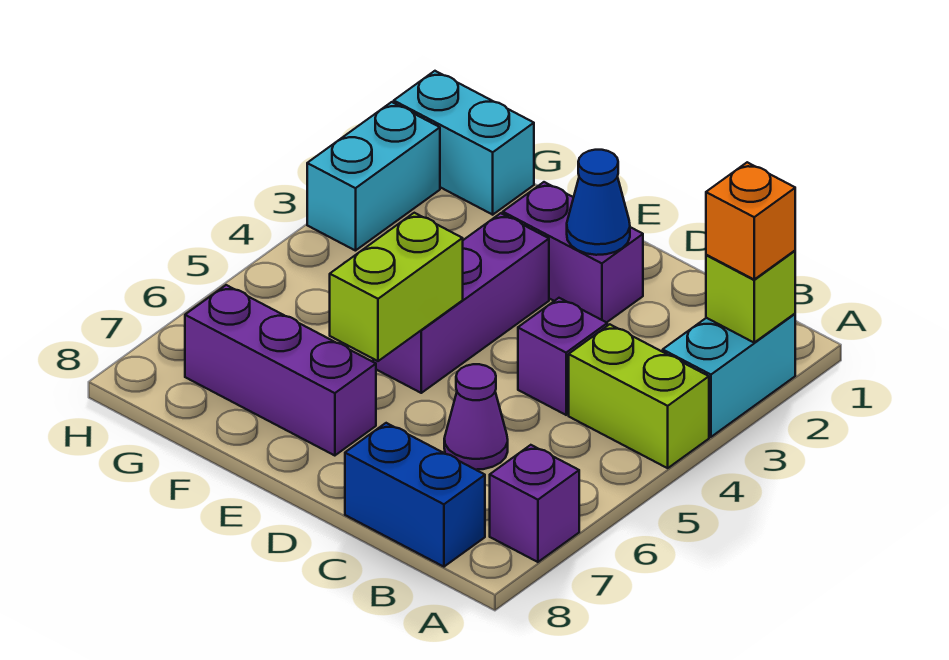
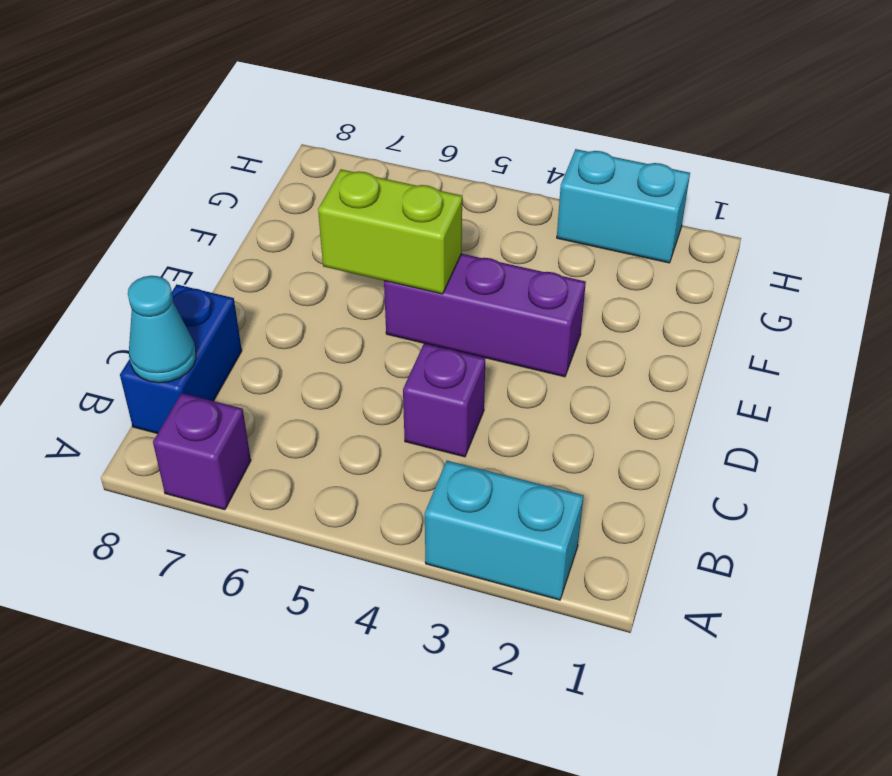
cyan cone B8 level 2 -> none
none -> lime brick A4:B4 level 1
none -> purple cone C6 level 1
none -> purple brick D2:E2 level 1

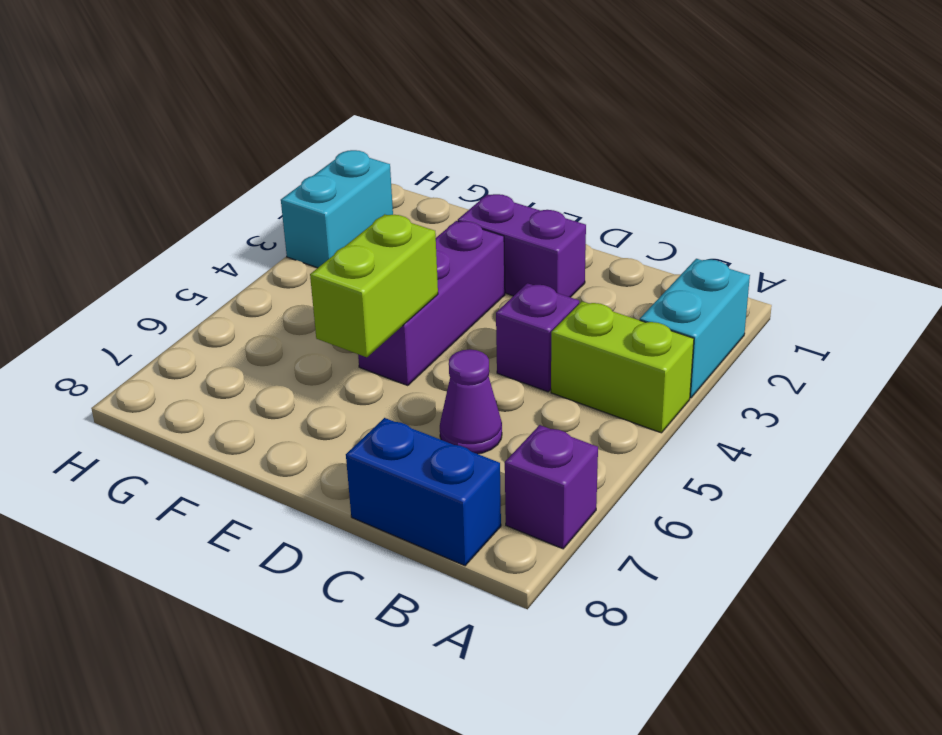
none -> purple brick E7:G7 level 1
none -> cyan brick G1:H1 level 1
none -> lime brick A2 level 2

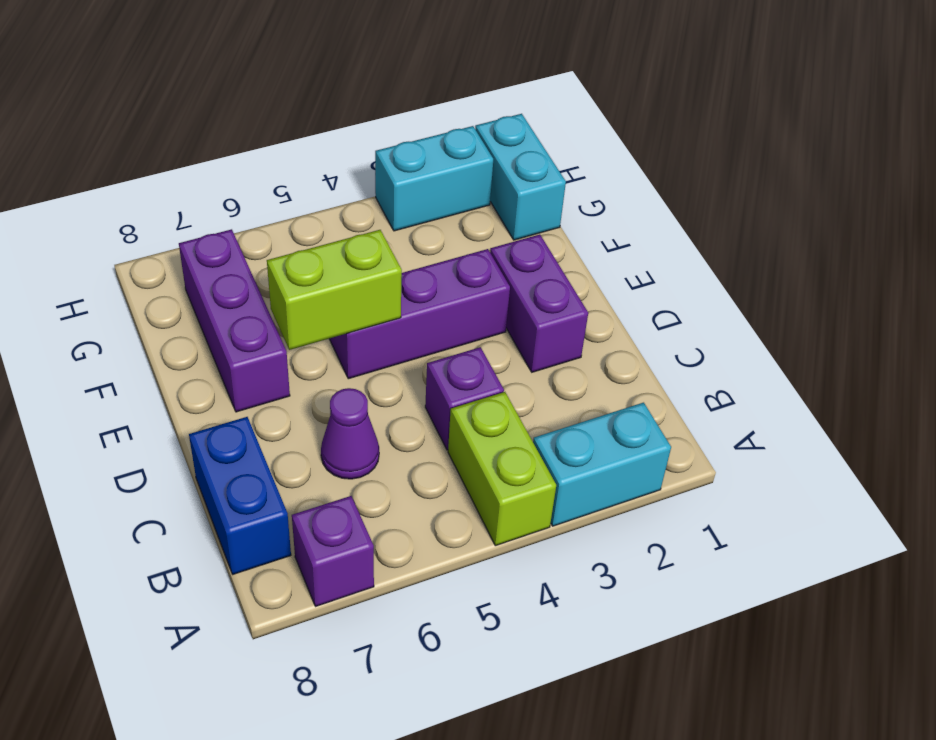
none -> lime brick A2 level 2
none -> blue cone D2 level 2
none -> orange brick A2 level 3

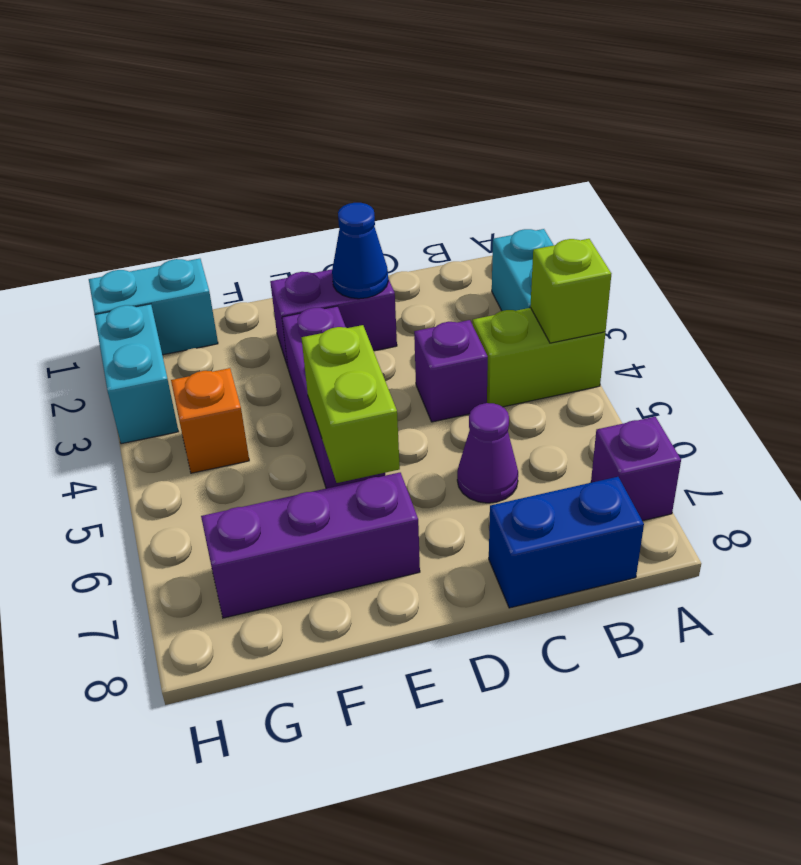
lime brick A4 level 2 -> lime brick A2 level 2
orange brick G4 level 1 -> orange brick A2 level 3

